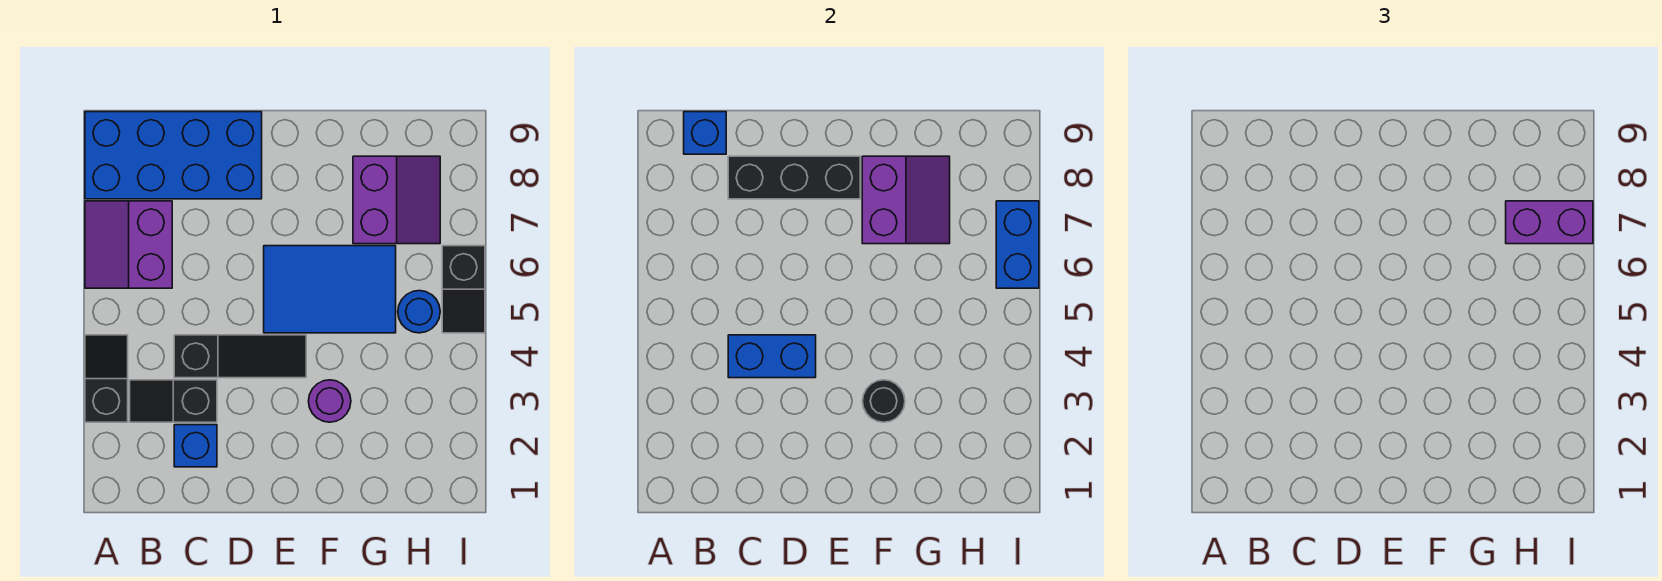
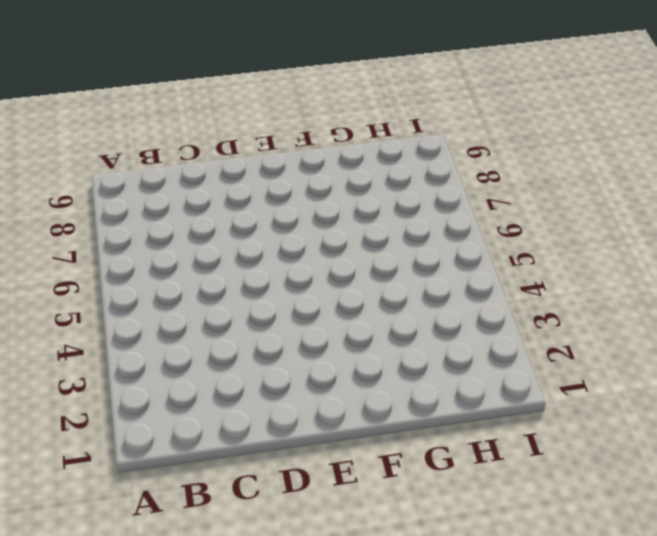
none -> black slope A3:A4 level 1 top 3
none -> purple slope A6:B7 level 1 top B
none -> blue brick A8:D9 level 1

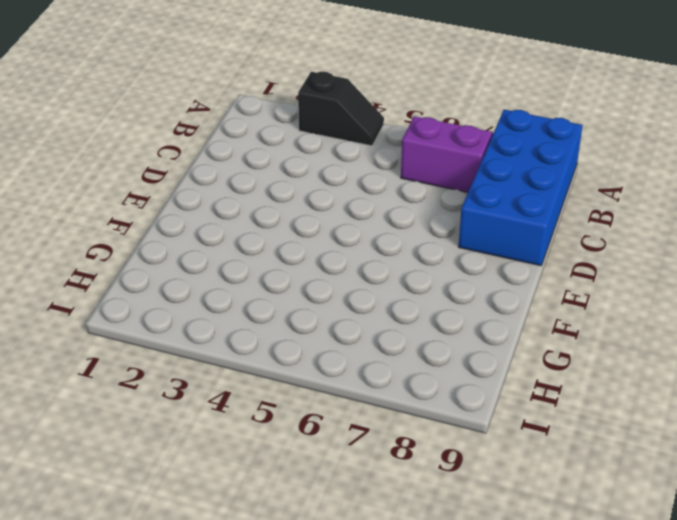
none -> black slope B3:C3 level 1 top C
none -> blue brick C2 level 1
none -> black slope C4:E4 level 1 top C

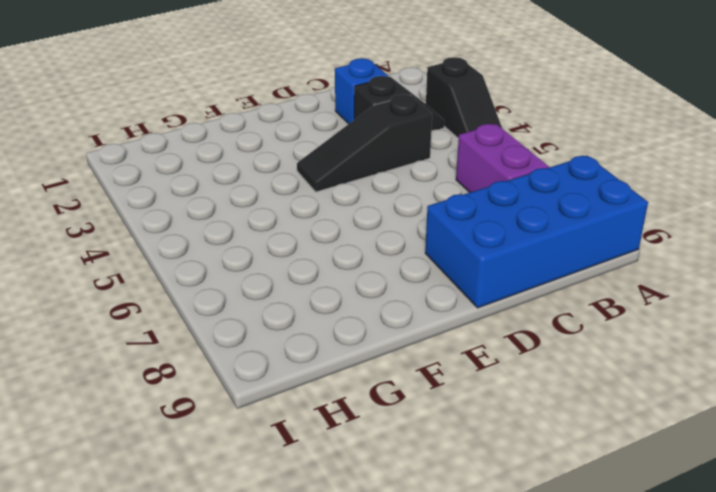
none -> blue tile E5:G6 level 1
none -> purple round brick F3 level 1
none -> purple slope G7:H8 level 1 top G

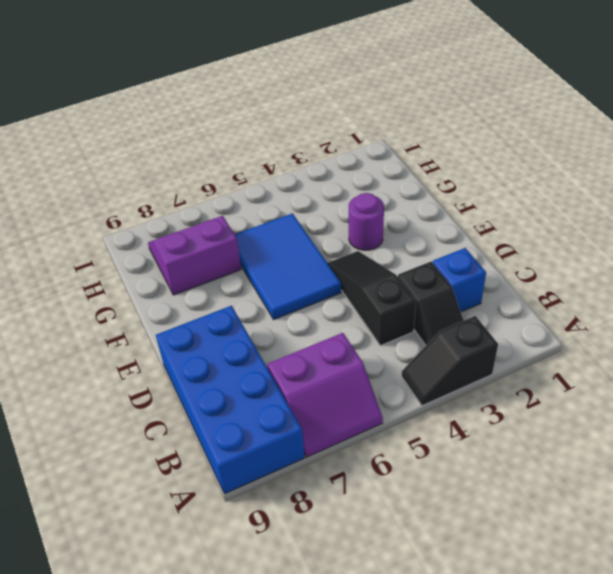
none -> blue round brick H5 level 1
none -> black slope I5:I6 level 1 top 6
none -> blue brick B9 level 2

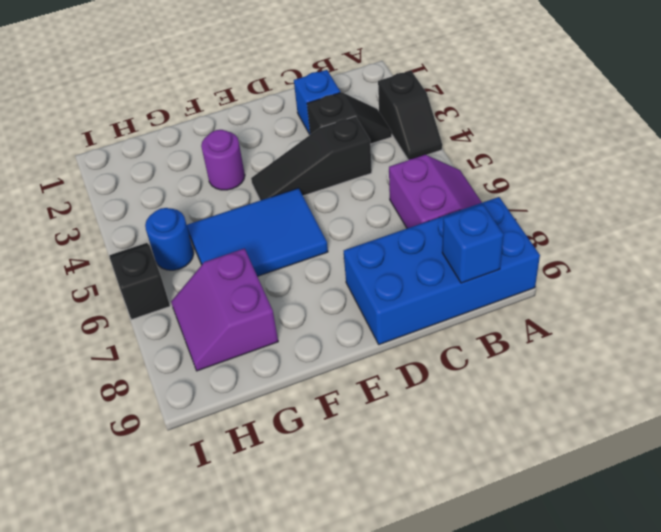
none -> blue brick C4:D4 level 2
none -> black brick C8:E8 level 2
none -> black round brick F3 level 2

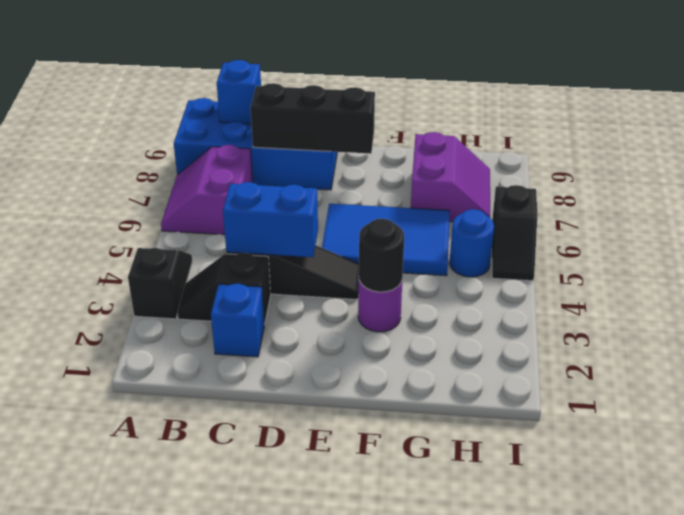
none -> purple slope F7:G8 level 2 top F
none -> blue brick I6:I7 level 2
none -> purple brick H7:I7 level 3

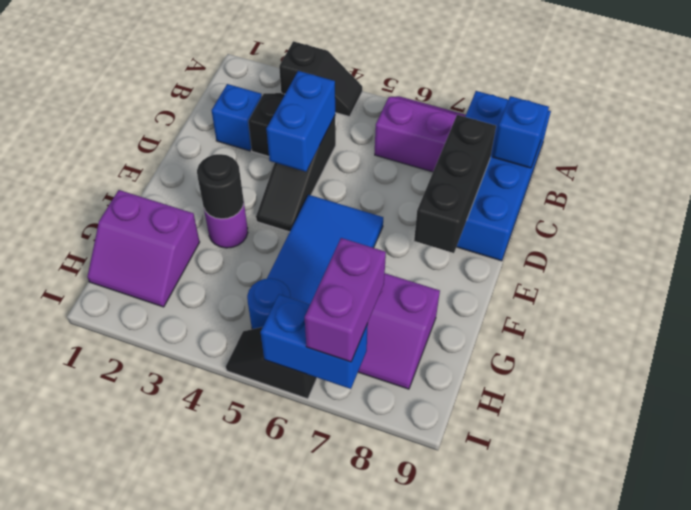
purple slope G1:H2 level 1 top G -> purple slope F7:G8 level 2 top F

